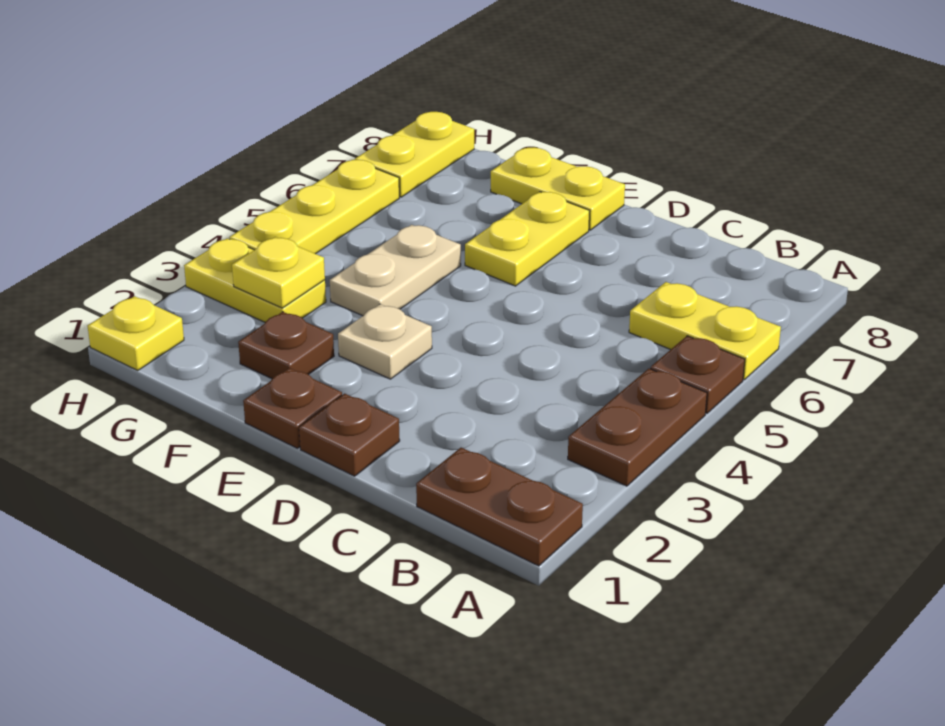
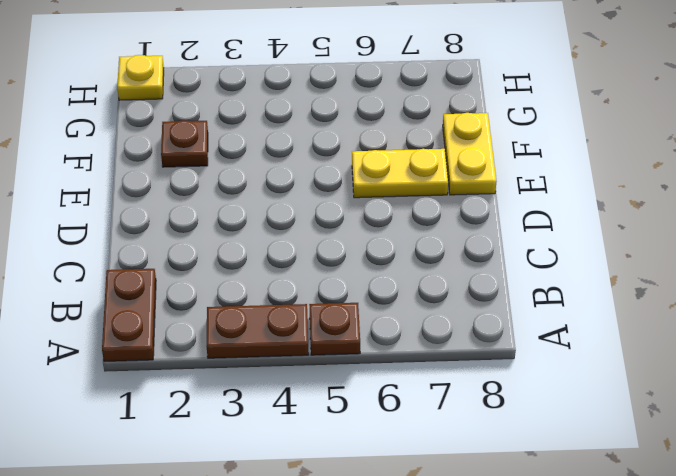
none -> yellow plate A6:B6 level 1
none -> brown plate D1 level 1
none -> brown plate E1 level 1

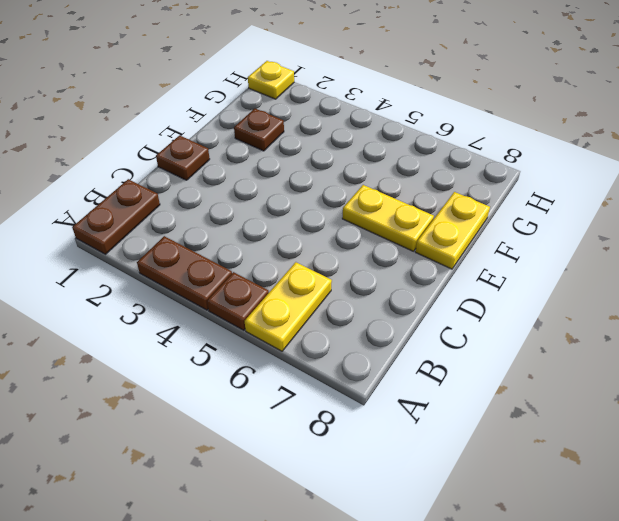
none -> brown plate E1 level 1
none -> tan plate E3 level 1
none -> tan plate F4:F5 level 1

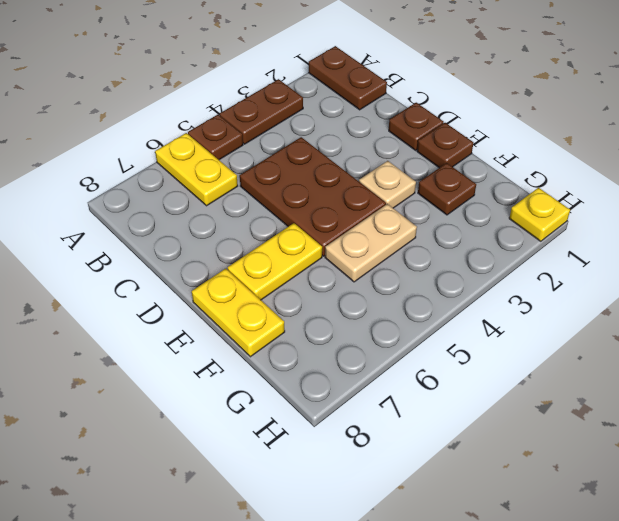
brown plate C4:E5 level 1 -> none
none -> yellow plate G3:H3 level 1
none -> yellow plate H4:H6 level 1
none -> yellow plate H7:H8 level 1

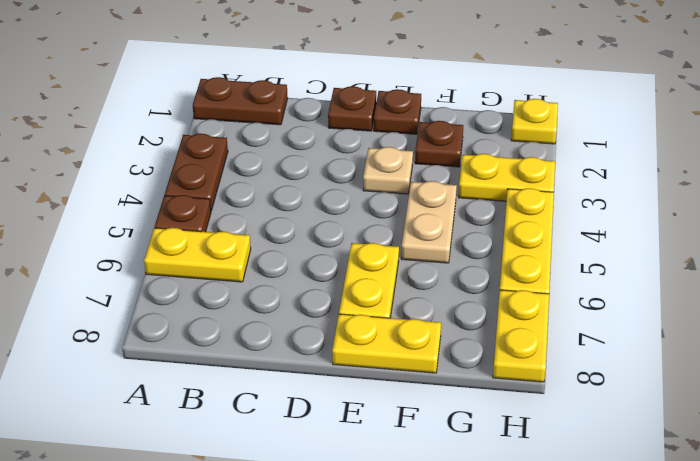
none -> yellow plate G3 level 2

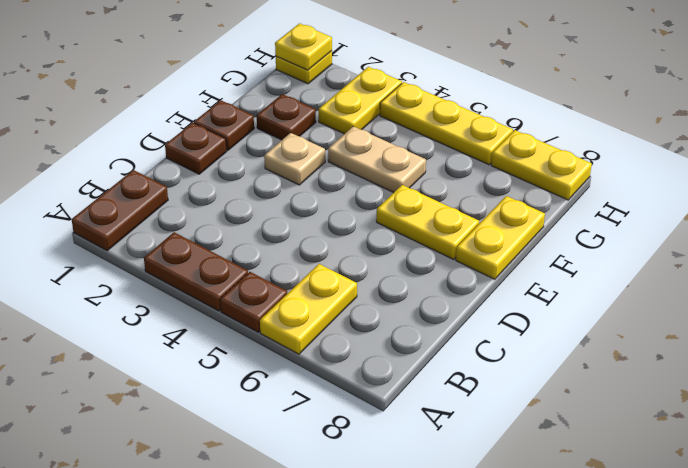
yellow plate H1 level 2 -> yellow plate G3 level 2

